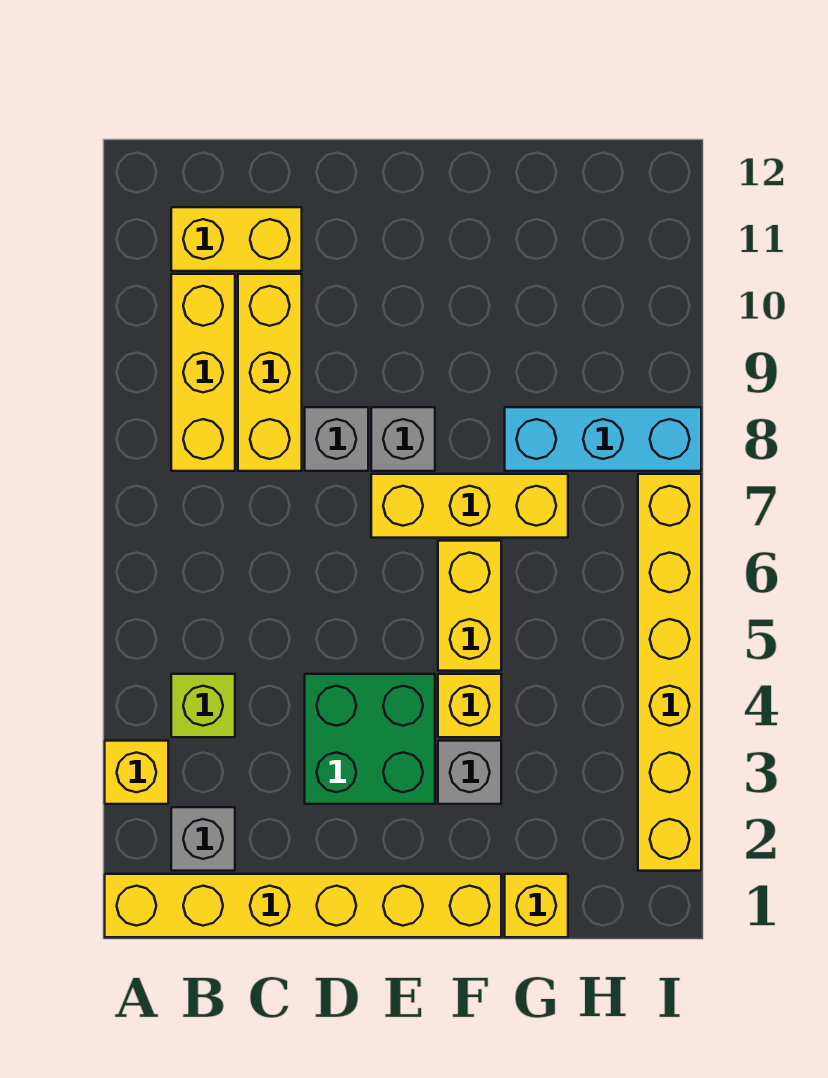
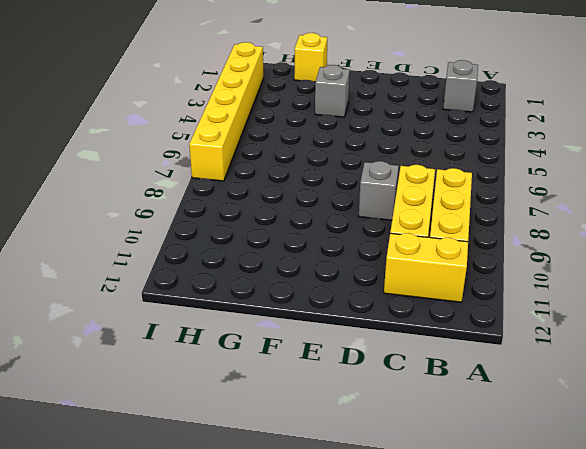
none -> yellow brick A1:F1 level 1
none -> yellow brick A3 level 1
none -> lime brick B4 level 1

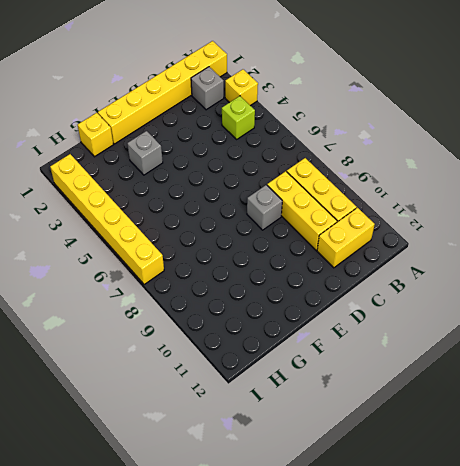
none -> green brick D3:E4 level 1
none -> yellow brick E7:G7 level 1
none -> grey brick E8 level 1

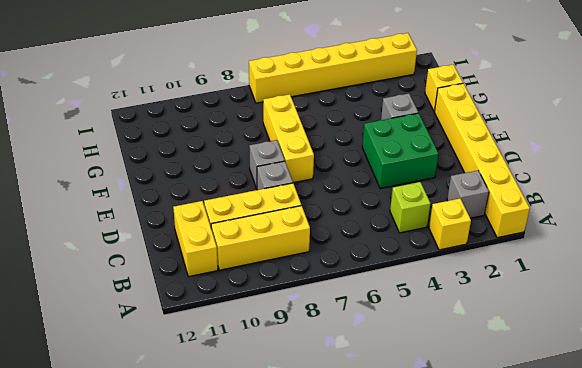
none -> yellow brick F4 level 1
none -> yellow brick F5:F6 level 1
none -> cyan brick G8:I8 level 1

